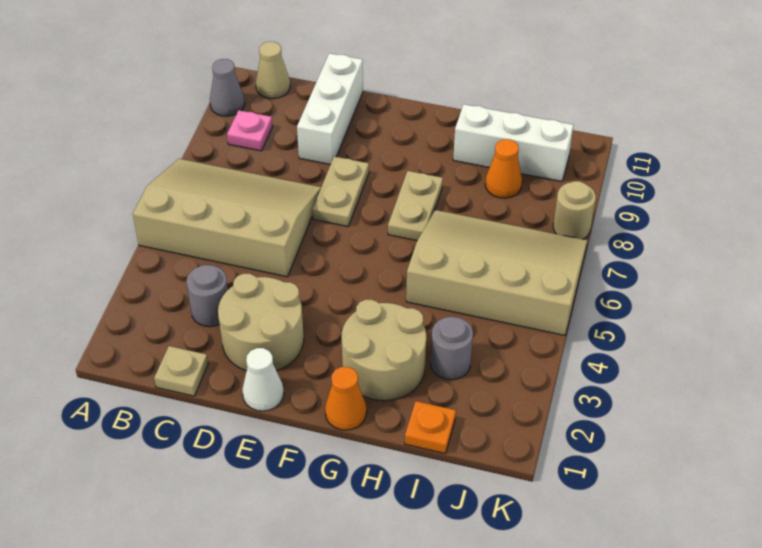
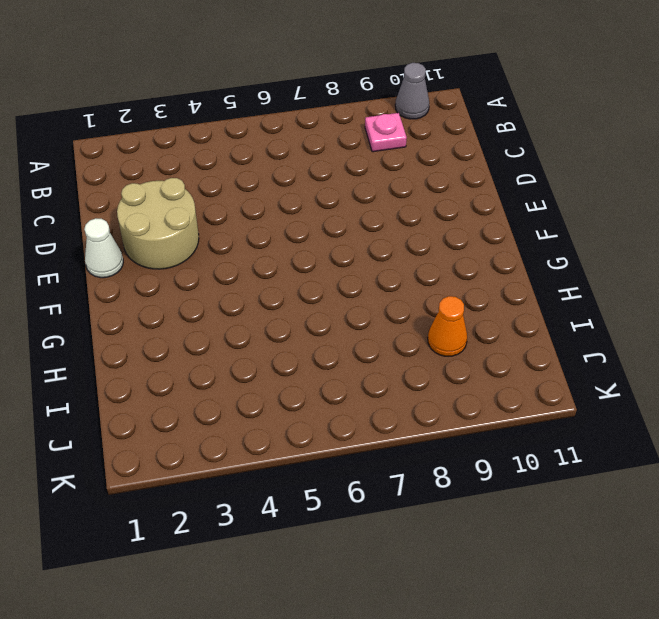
none -> tan slope A5:D7 level 1 top 5
none -> tan cone B11 level 1
none -> tan plate C1 level 1

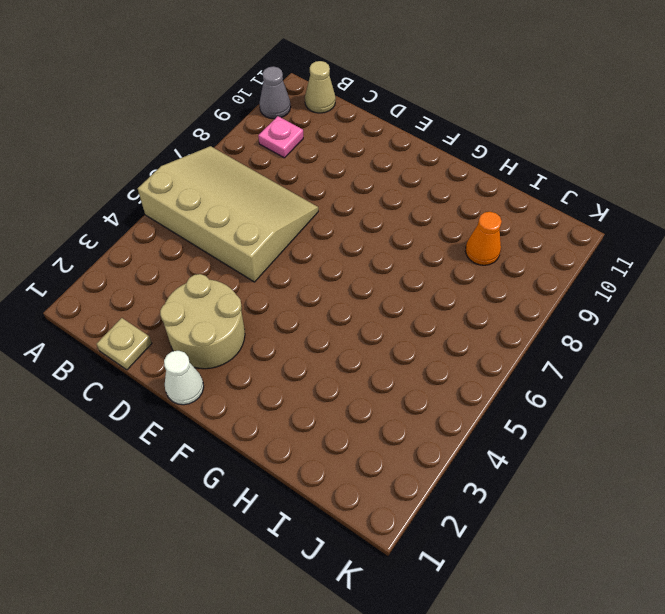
none -> grey round brick C3 level 1
none -> white brick D9:D11 level 1
none -> tan plate E7:E8 level 1

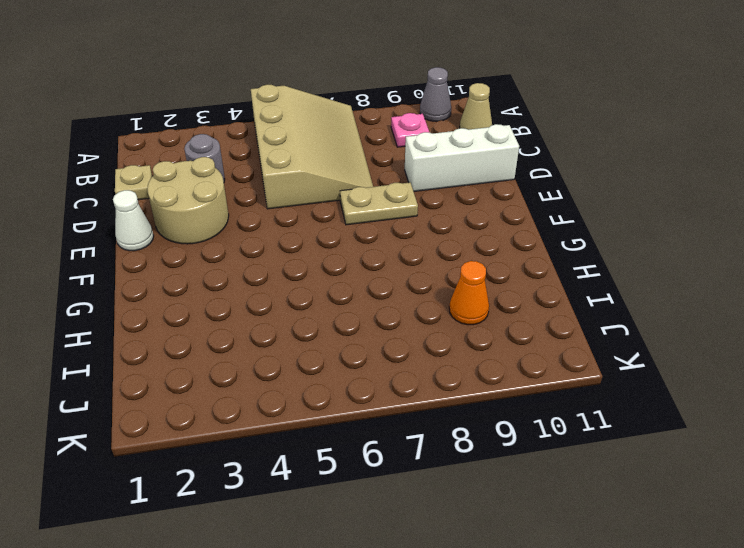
none -> orange cone G1 level 1
none -> tan round brick G2:H3 level 1
none -> tan plate G7:G8 level 1

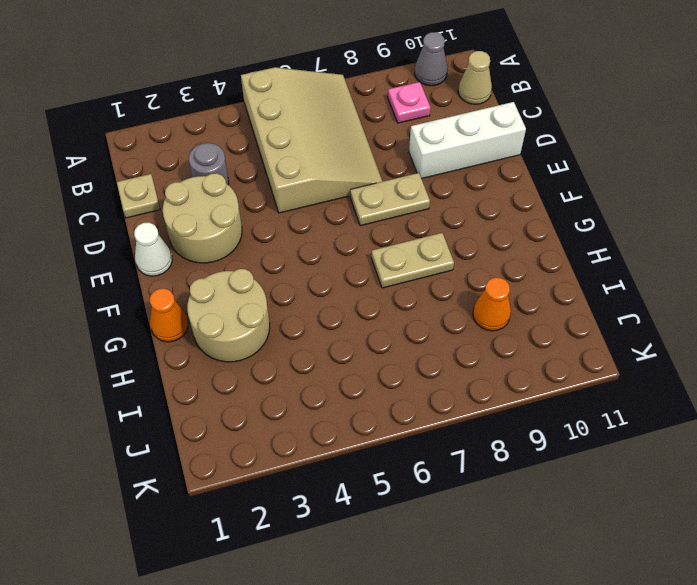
none -> tan slope H5:K7 level 1 top 5
none -> white brick H10:J10 level 1
none -> orange plate I1 level 1

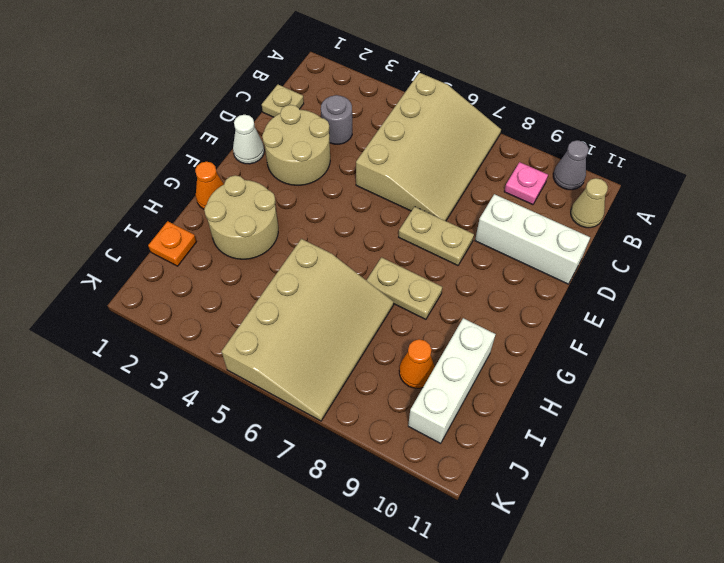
none -> grey round brick I3 level 1
none -> tan round brick K8 level 1

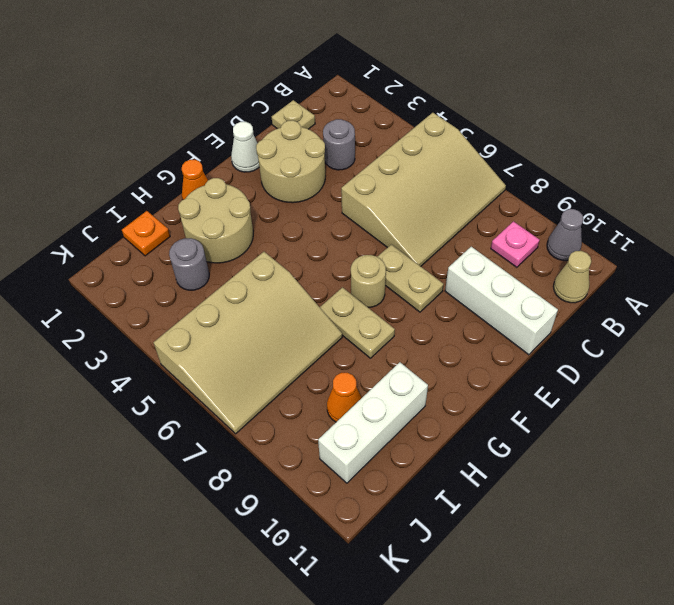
tan round brick F7 level 1 -> tan round brick K8 level 1

